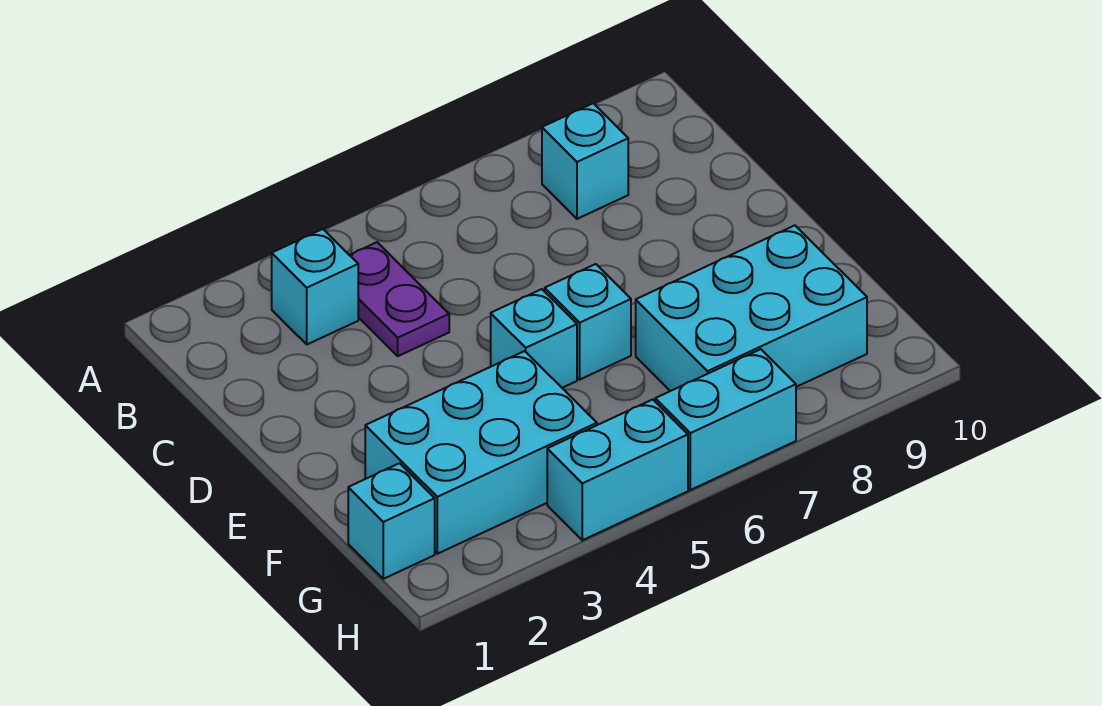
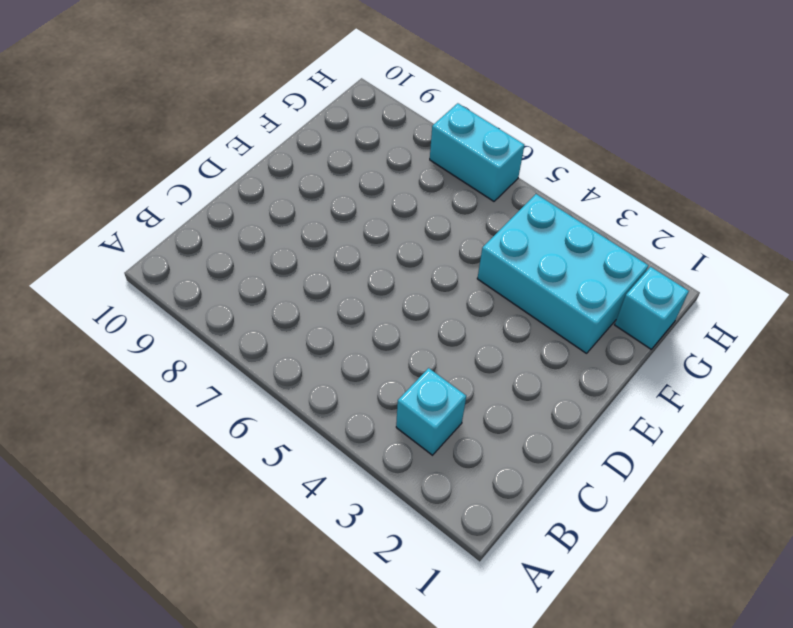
none -> purple plate B4:C4 level 1
none -> cyan brick B8 level 1

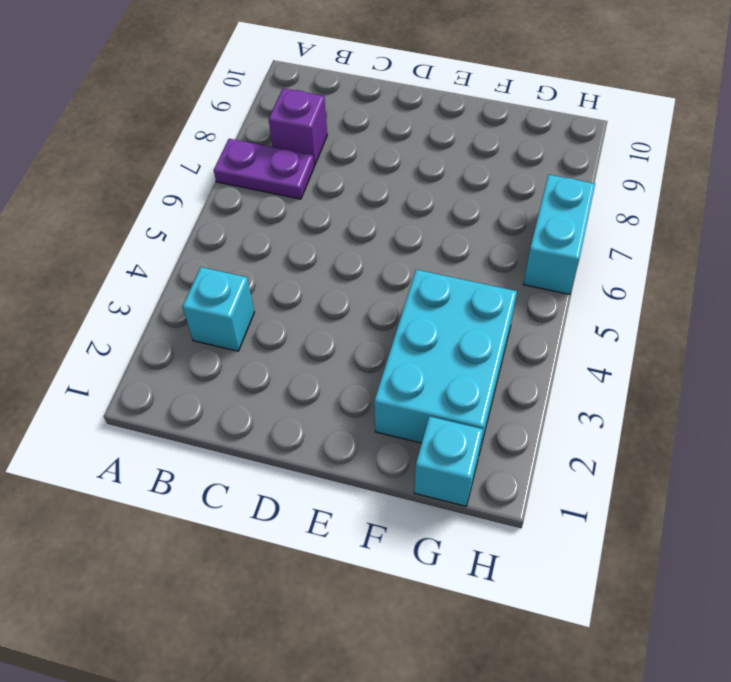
purple plate A7:B7 level 1 -> purple plate B4:C4 level 1
purple brick B8 level 1 -> cyan brick B8 level 1
none -> cyan brick E5 level 1
none -> cyan brick E6 level 1

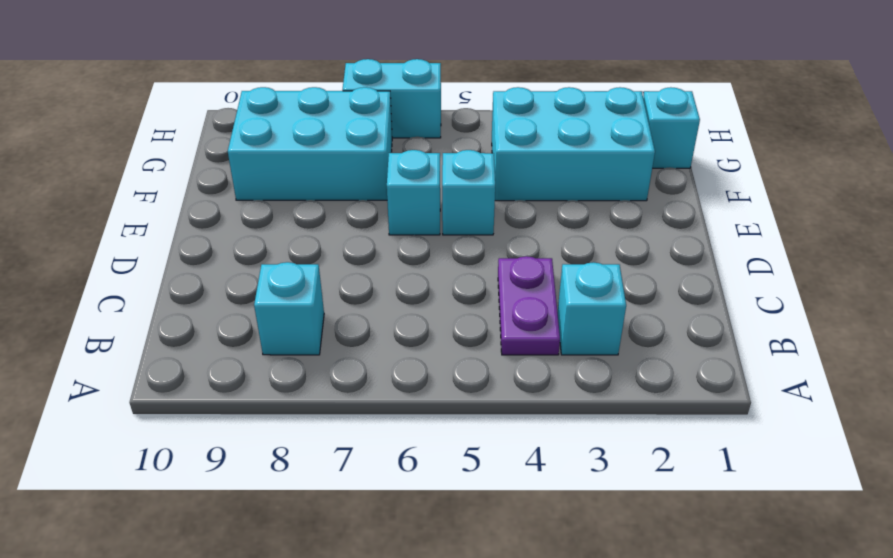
none -> cyan brick H4:H5 level 1

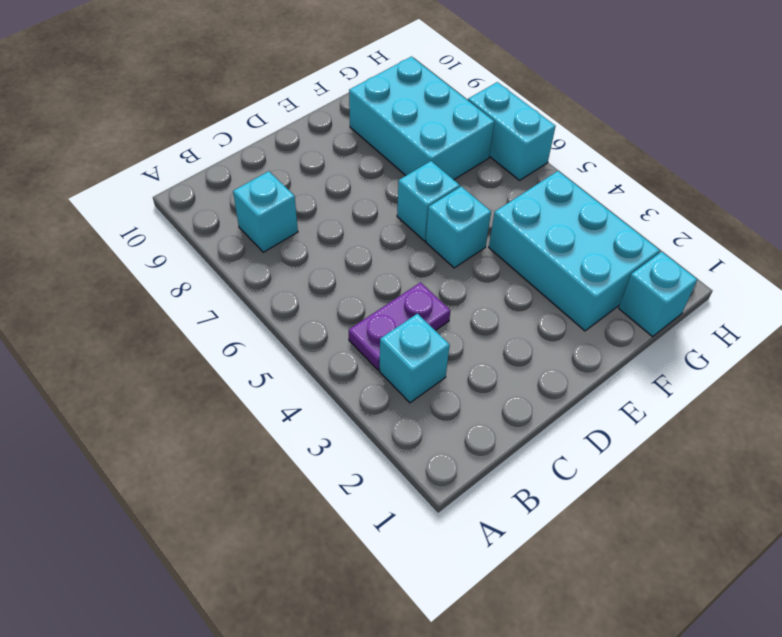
none -> cyan brick H4:H5 level 1

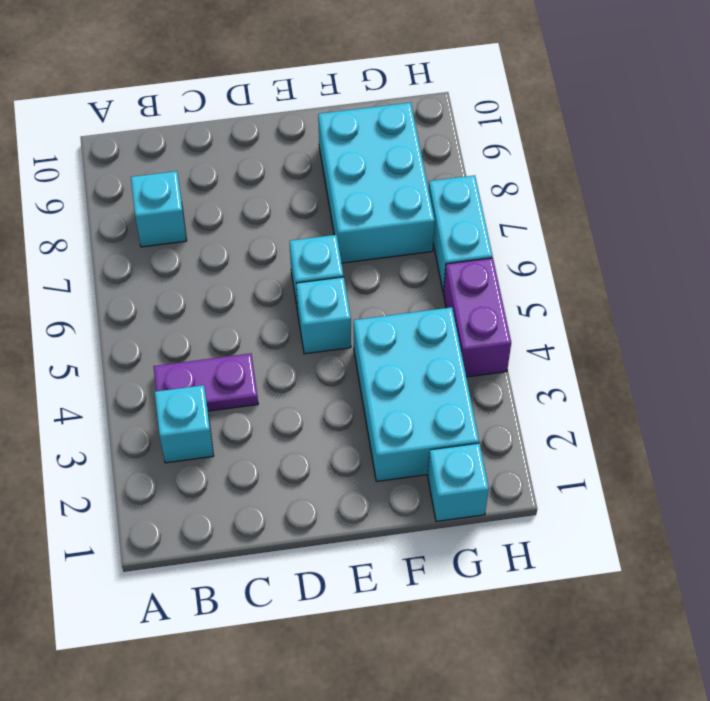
purple brick H4:H5 level 1 -> cyan brick H4:H5 level 1

